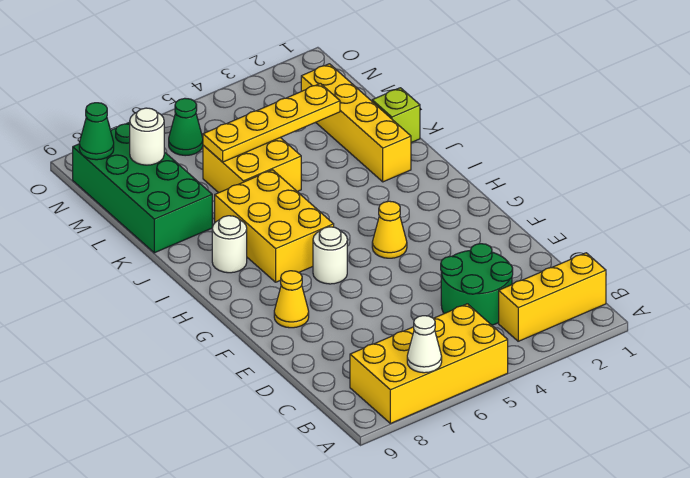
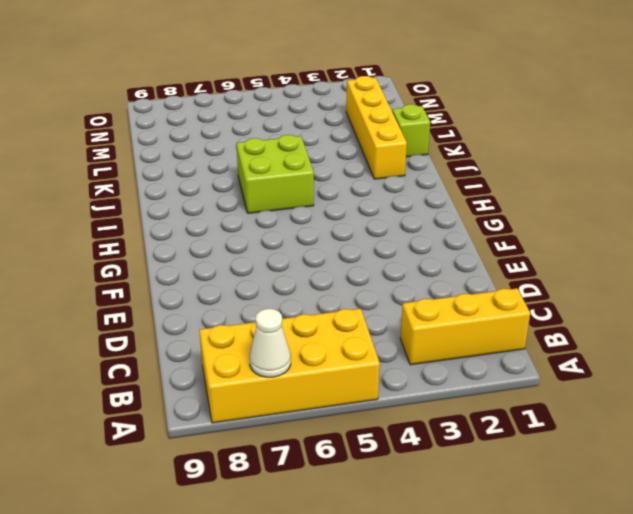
lime brick I5:J6 level 1 -> yellow brick H6:J7 level 1
none -> green round brick C3:D4 level 1
none -> yellow cone F8 level 1
none -> yellow cone G4 level 1

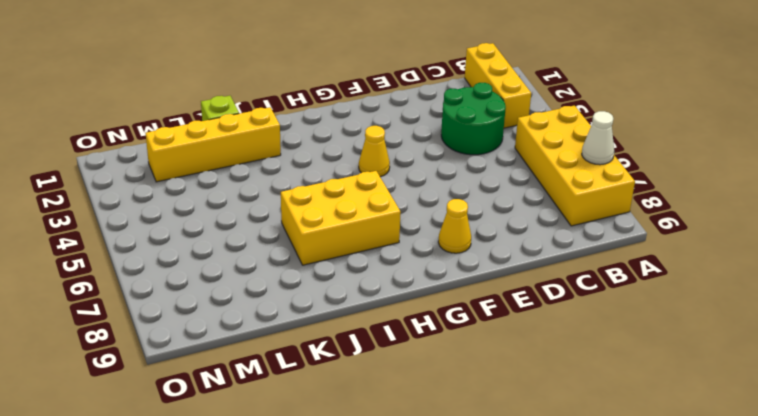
none -> white round brick G6 level 1
none -> white round brick I8 level 1
none -> yellow brick K5:L6 level 1

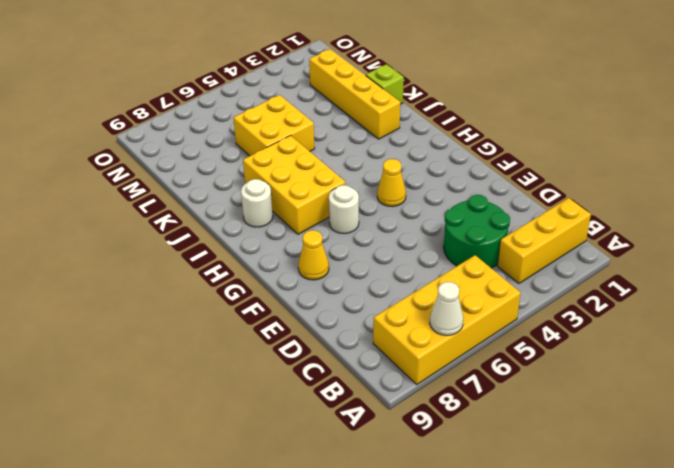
none -> green brick K8:N9 level 1
none -> green cone N6 level 1
none -> yellow plate L3:L6 level 2

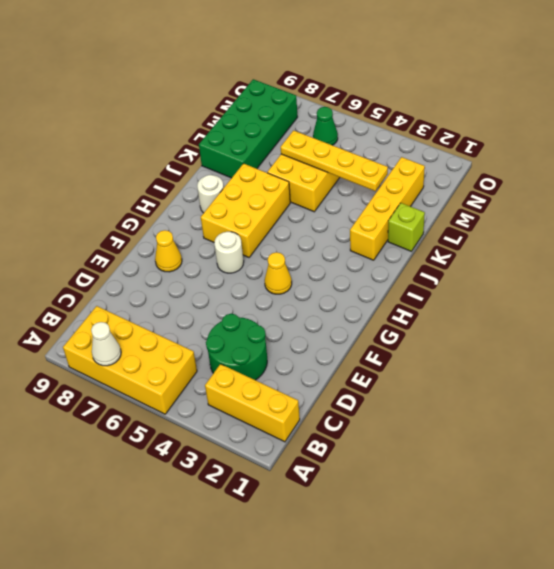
none -> white round brick M8 level 2
none -> green cone N9 level 2

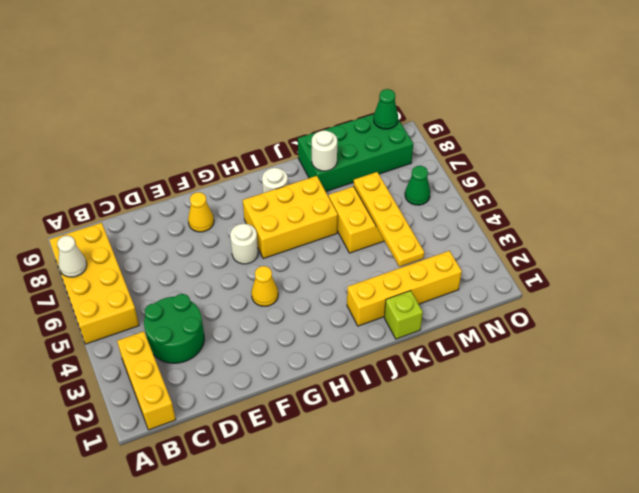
white round brick K8 level 2 -> white round brick M8 level 2

